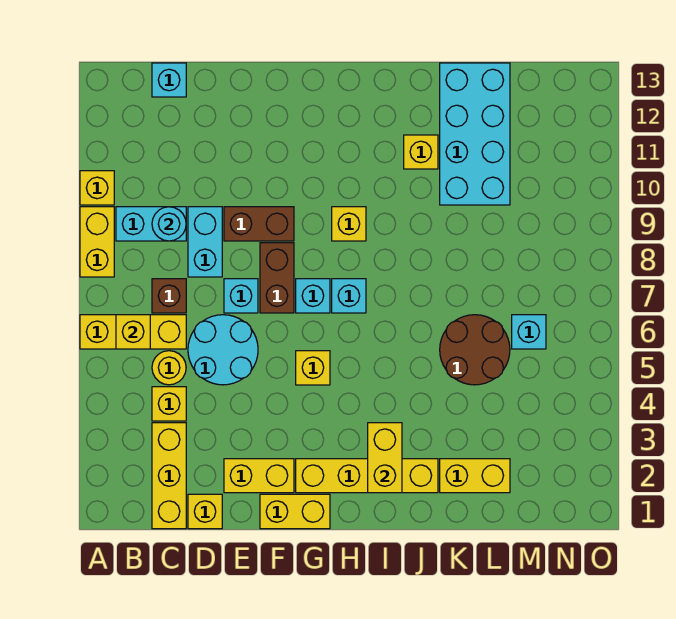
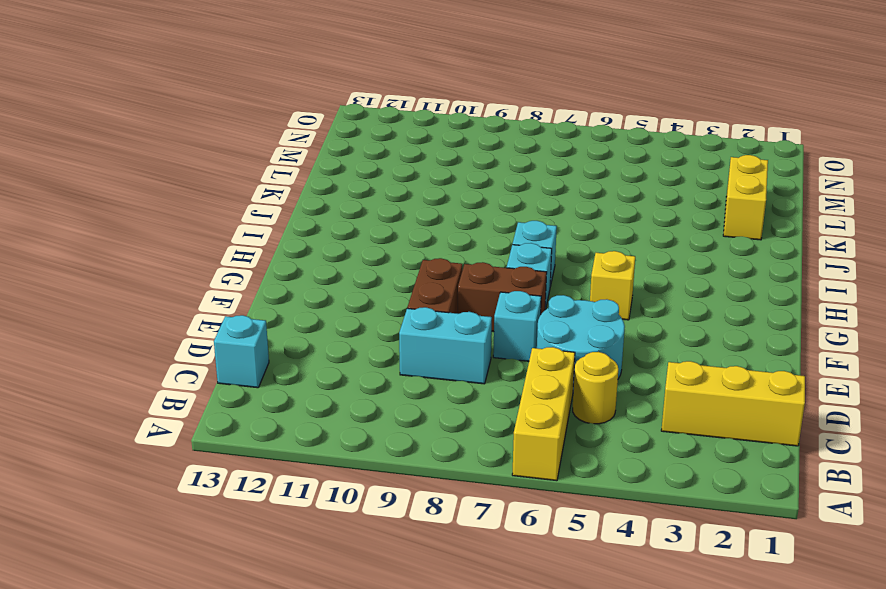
none -> yellow brick A8:A9 level 1
none -> yellow brick A10 level 1
none -> cyan brick B9:C9 level 1
none -> yellow brick C4 level 1

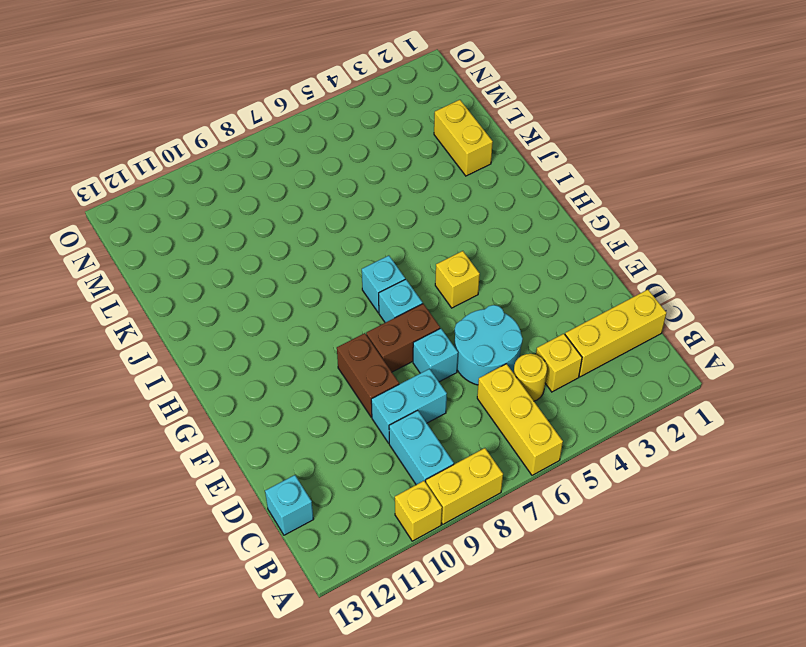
none -> brown brick C7 level 1
none -> yellow brick D1 level 1
none -> yellow brick E2:F2 level 1
none -> yellow brick F1:G1 level 1

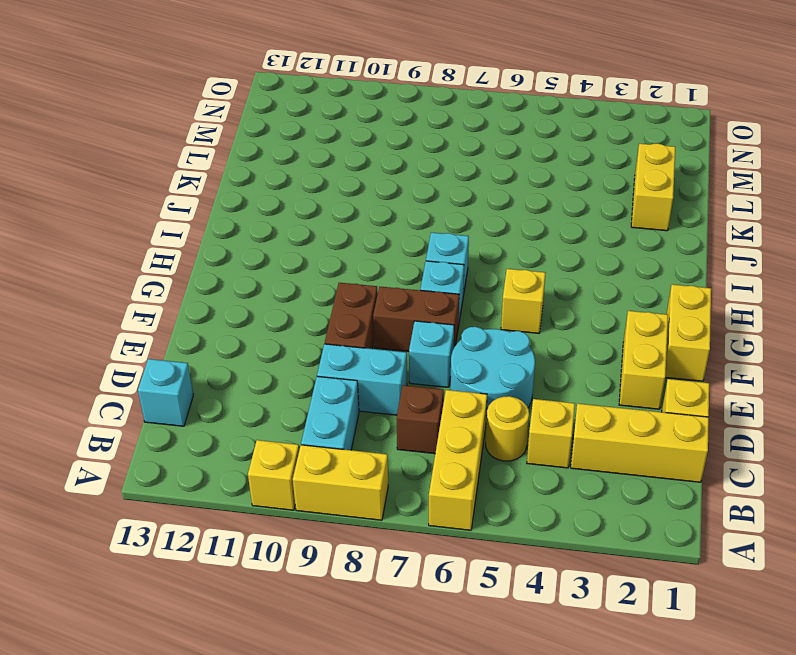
none -> yellow brick G2:J2 level 1
none -> yellow brick H9 level 1
none -> yellow brick J11 level 1
none -> brown round brick K5:L6 level 1

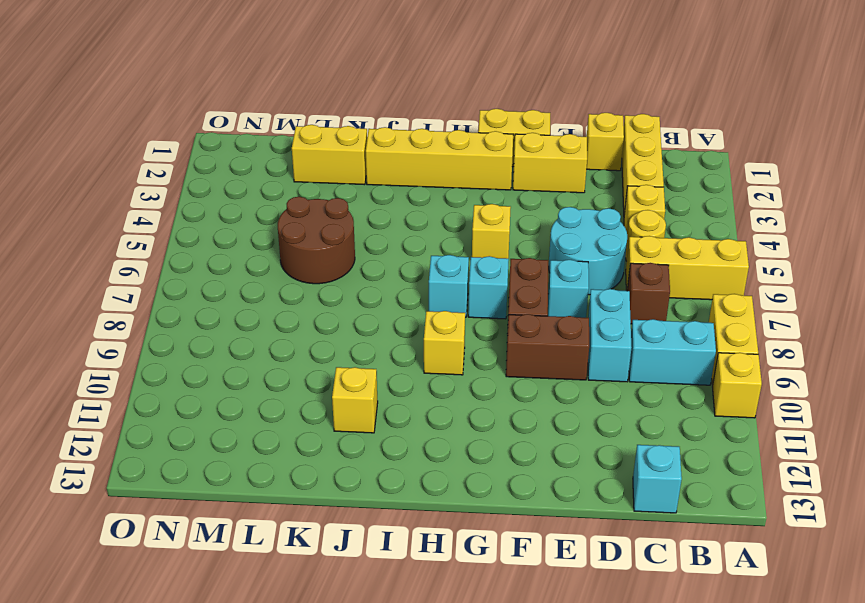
none -> cyan brick K10:L13 level 1
none -> cyan brick M6 level 1
none -> yellow brick B6 level 2
none -> cyan round brick C9 level 2

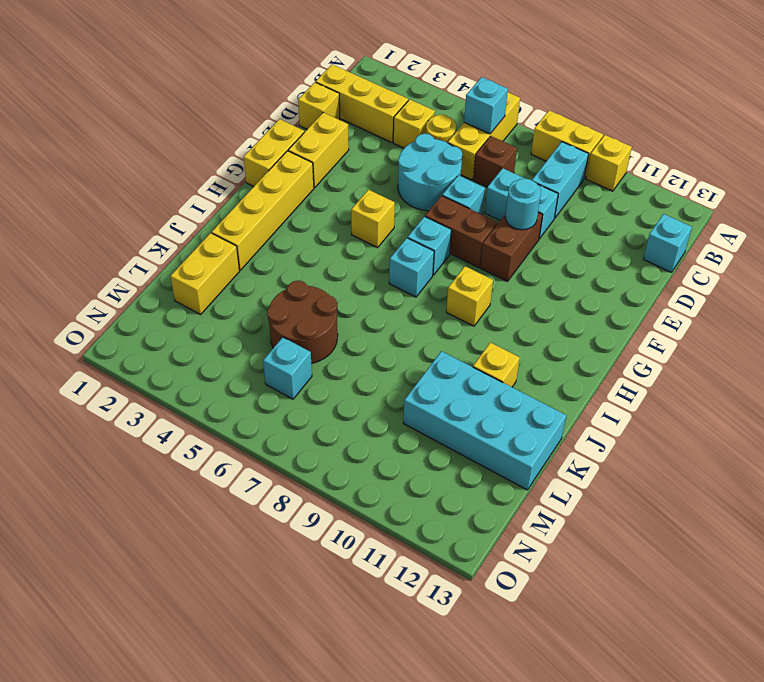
cyan brick B6 level 2 -> yellow brick B6 level 2
cyan round brick E9 level 2 -> cyan round brick C9 level 2
none -> yellow brick I2:I3 level 2

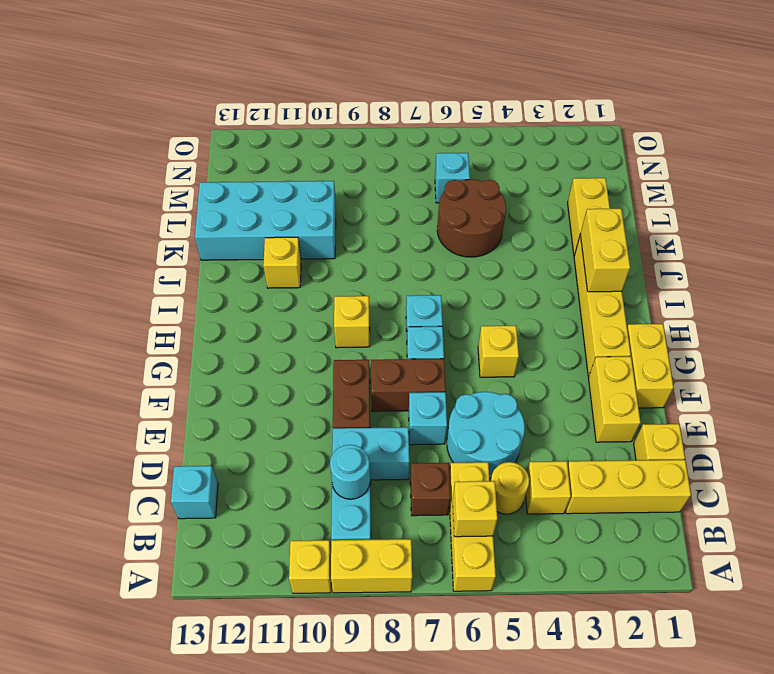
yellow brick I2:J2 level 2 -> yellow brick I2:I3 level 2

